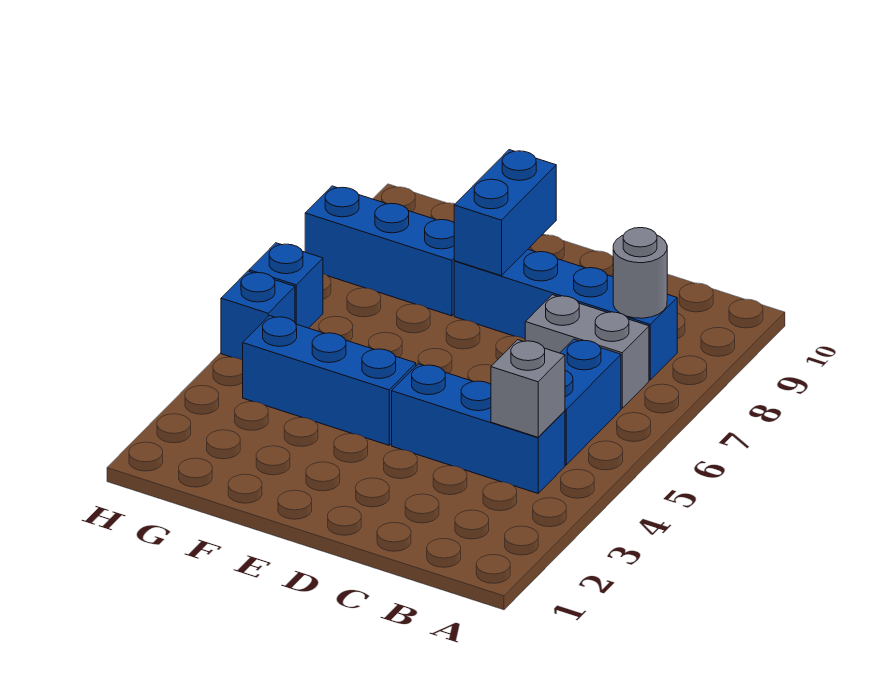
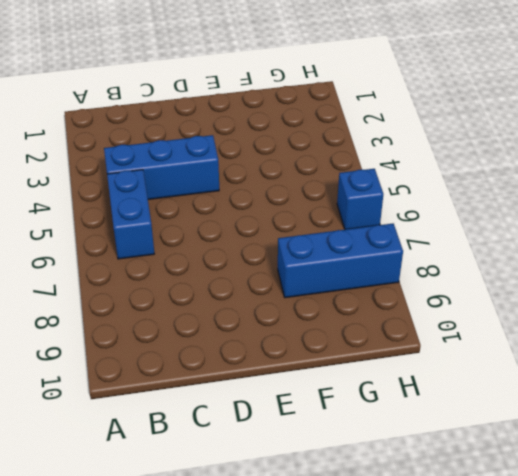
none -> grey brick B7:C7 level 1
none -> blue brick B8:E8 level 1

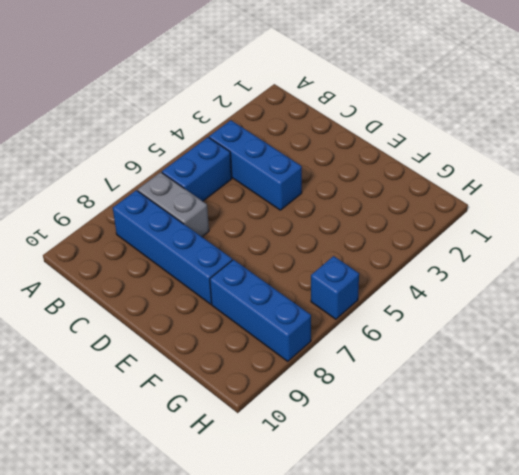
none -> blue brick E4:G4 level 1
none -> blue brick H5 level 1

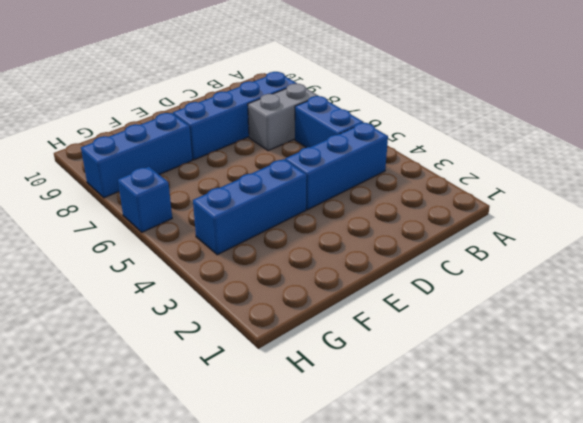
none -> blue brick H5 level 1
none -> grey brick B4 level 2

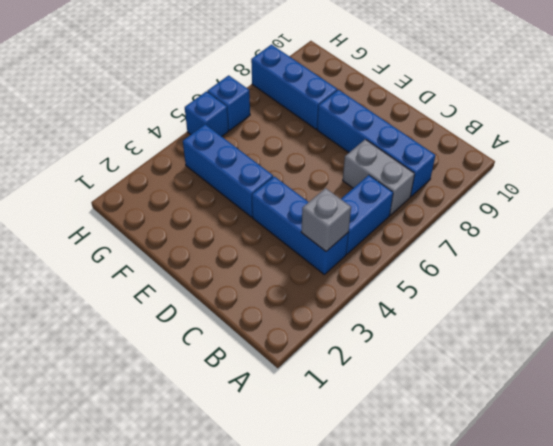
none -> grey round brick B8 level 2
none -> blue brick E8:E9 level 2

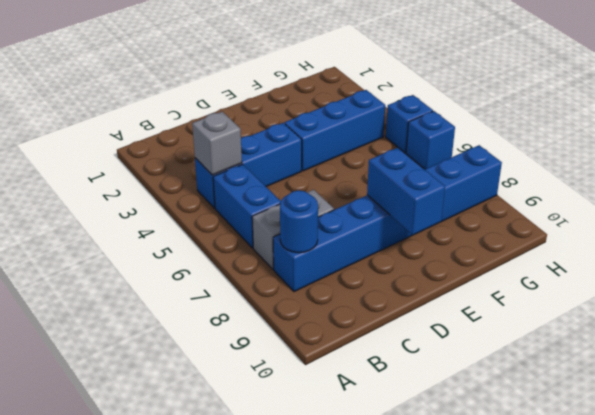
blue round brick B8 level 2 -> grey round brick B8 level 2

